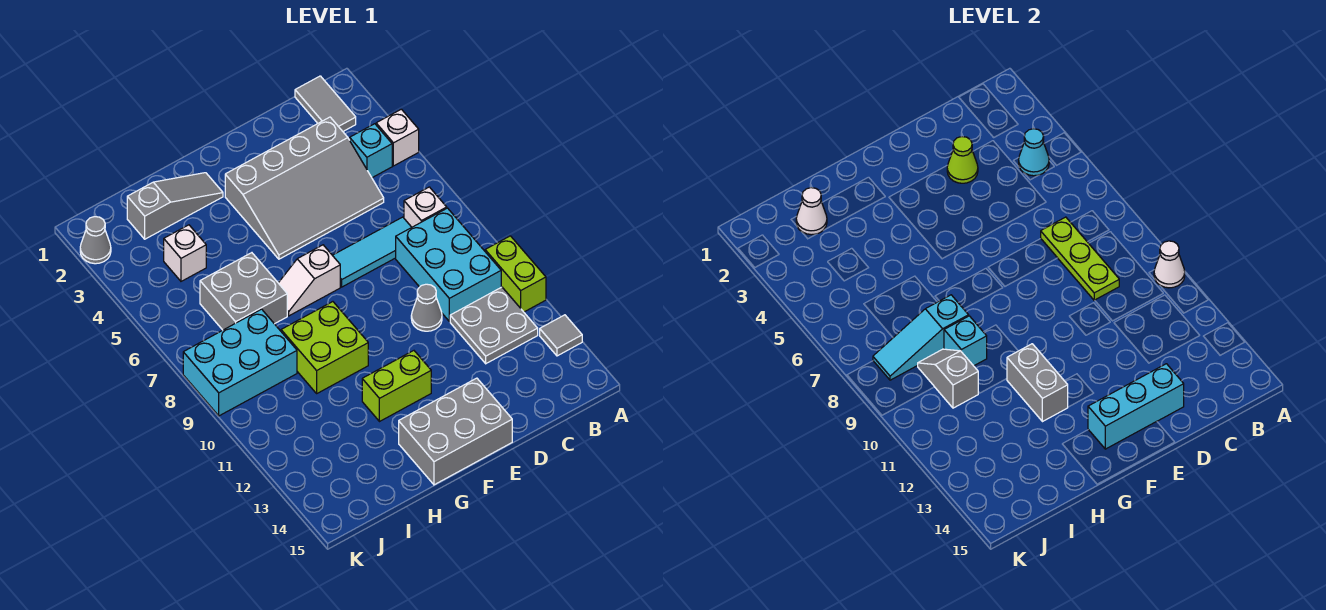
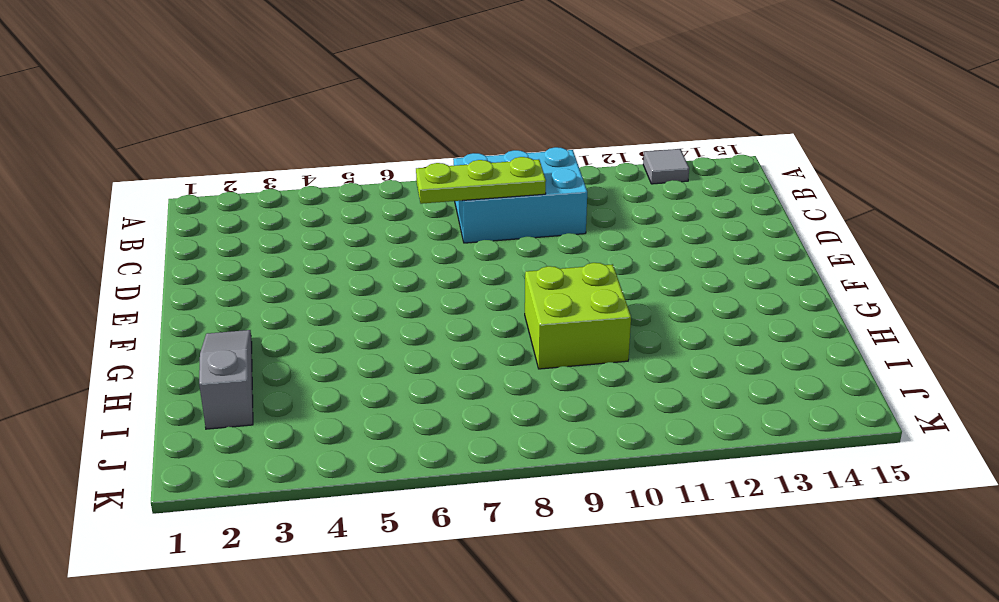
none -> white brick A4 level 1
none -> lime brick A10:A11 level 1
none -> grey tile B1:B2 level 1
none -> cyan brick B4 level 1

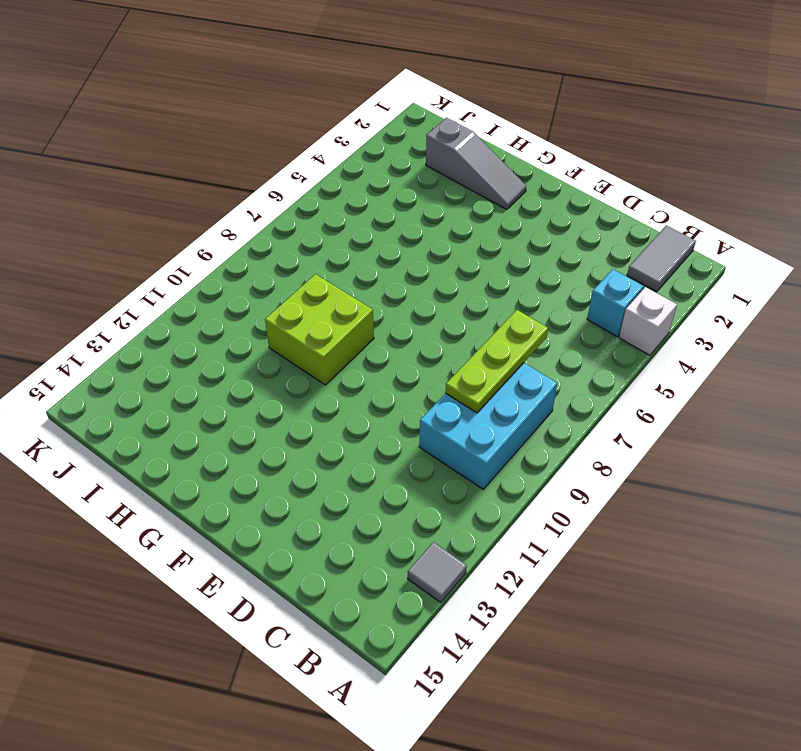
none -> lime brick A10:A11 level 1
none -> white brick B7 level 1
none -> grey plate B11:C12 level 1
none -> grey slope C3:F5 level 1 top 3

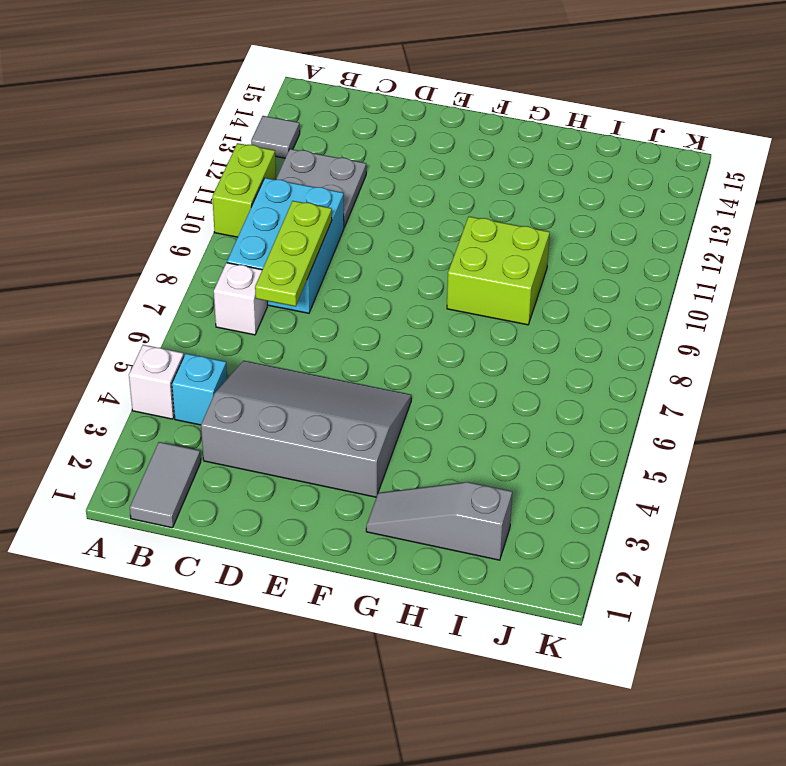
none -> cyan tile C7:E7 level 1
none -> grey cone D10 level 1
none -> grey brick E14:G15 level 1
none -> white slope F7:G7 level 1 top F

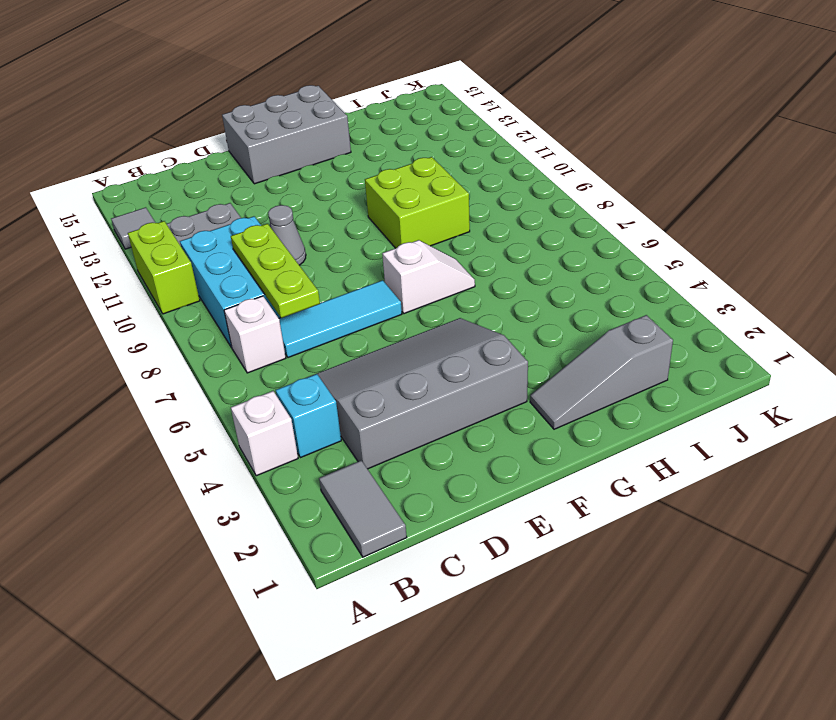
none -> lime brick F12:G12 level 1
none -> grey brick H6:I7 level 1
none -> white brick I4 level 1
none -> cyan brick I8:K9 level 1

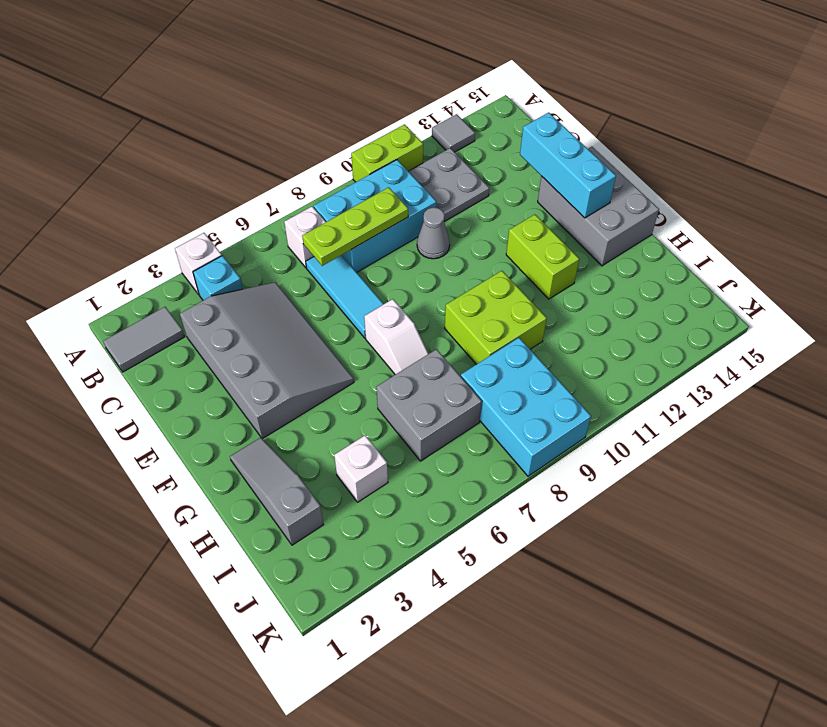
none -> grey cone K2 level 1
none -> white cone A10 level 2
none -> cyan cone B4 level 2
none -> lime cone D3 level 2

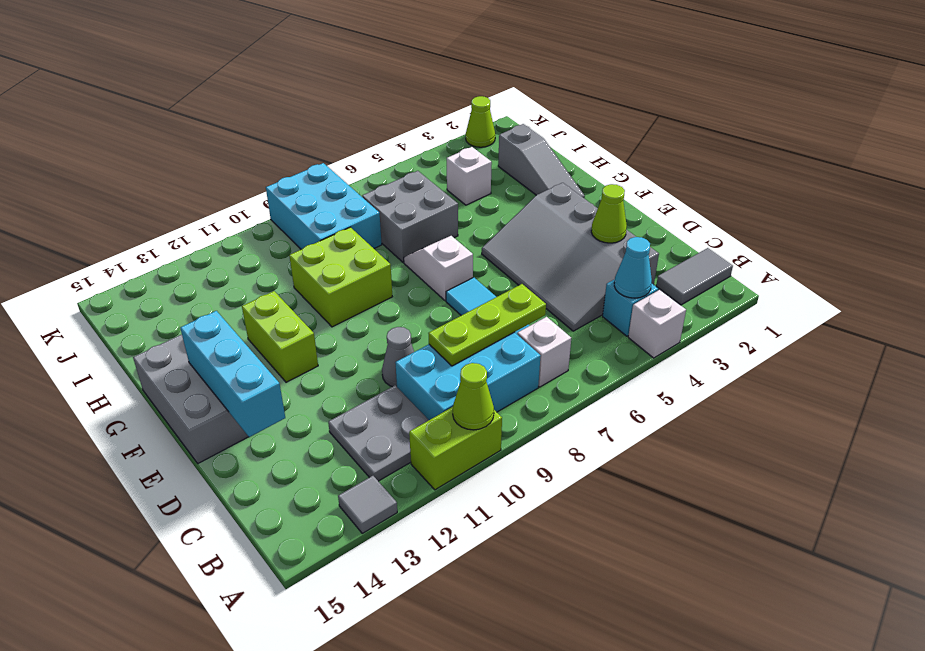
lime cone A10 level 2 -> white cone A10 level 2
lime cone K2 level 1 -> grey cone K2 level 1
none -> grey brick G11:G12 level 2
none -> cyan slope H8:J8 level 2 top H
none -> cyan brick H9 level 2
none -> white cone I2 level 2

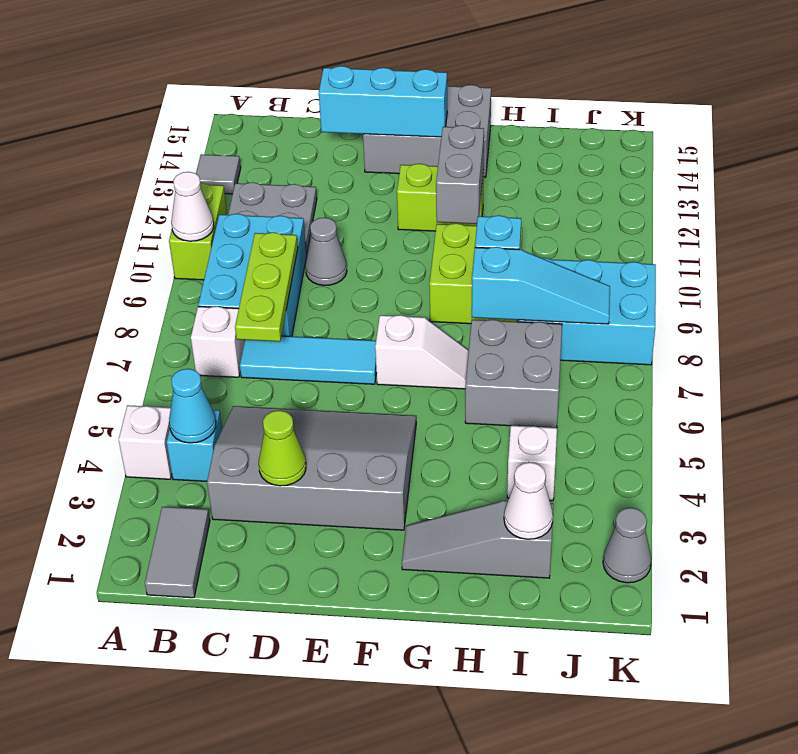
none -> grey slope I9:I10 level 2 top 10

